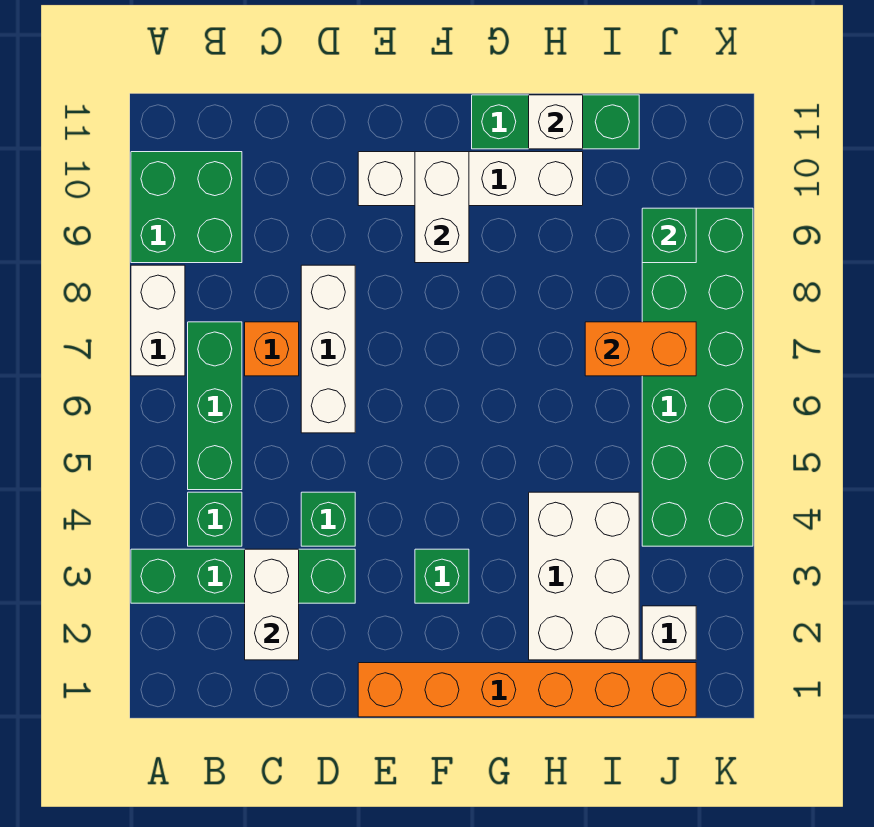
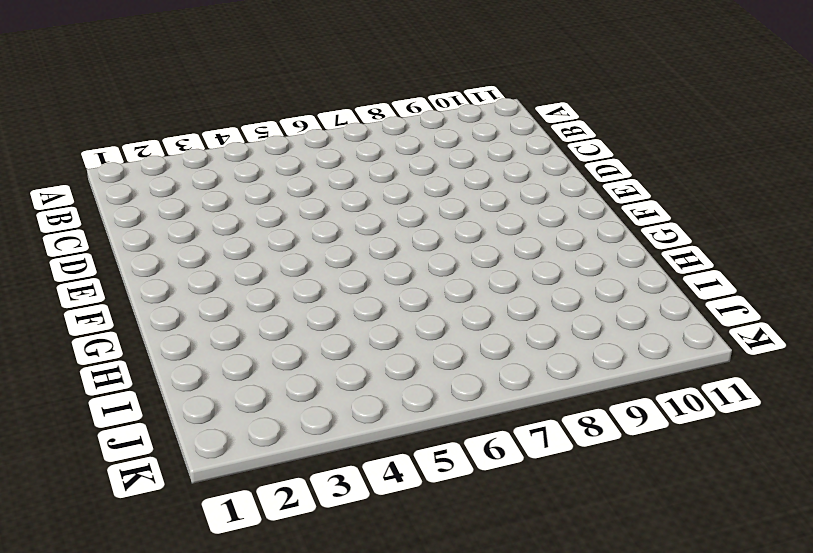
none -> green brick A3:D3 level 1
none -> white brick A7:A8 level 1
none -> green brick A9:B10 level 1

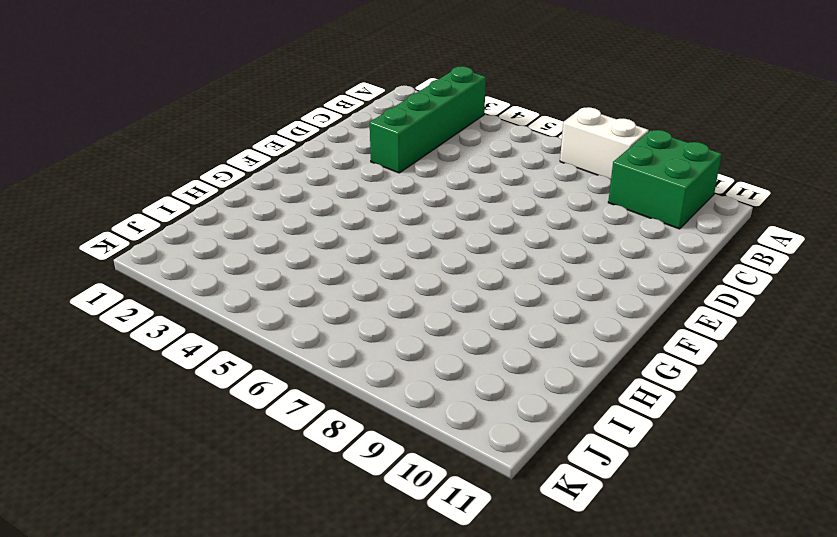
none -> green brick B4 level 1
none -> green brick B5:B7 level 1
none -> orange brick C7 level 1

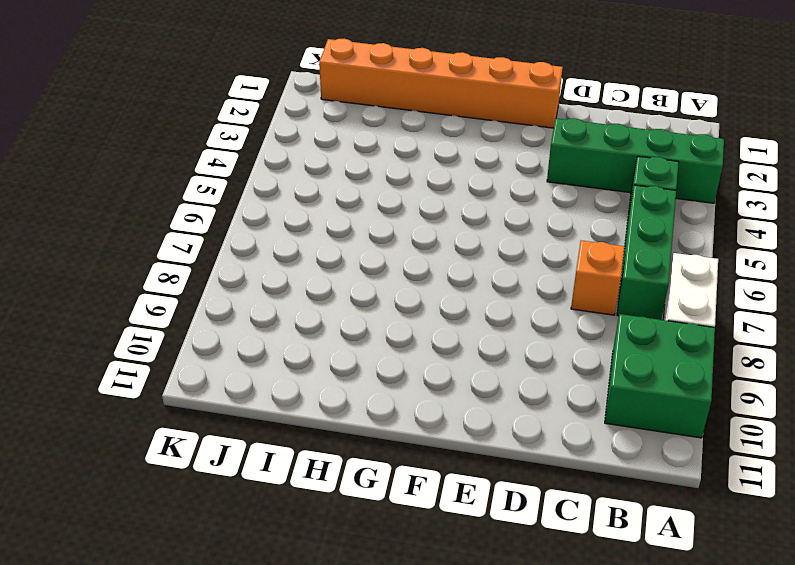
none -> green brick D4 level 1
none -> white brick D6:D8 level 1
none -> white brick E10:H10 level 1

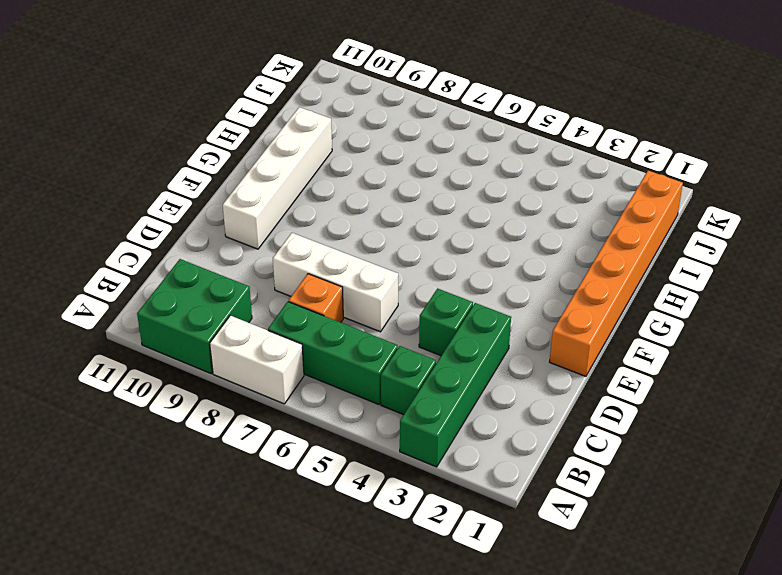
none -> green brick F3 level 1
none -> green brick G11:I11 level 1
none -> white brick H2:I4 level 1

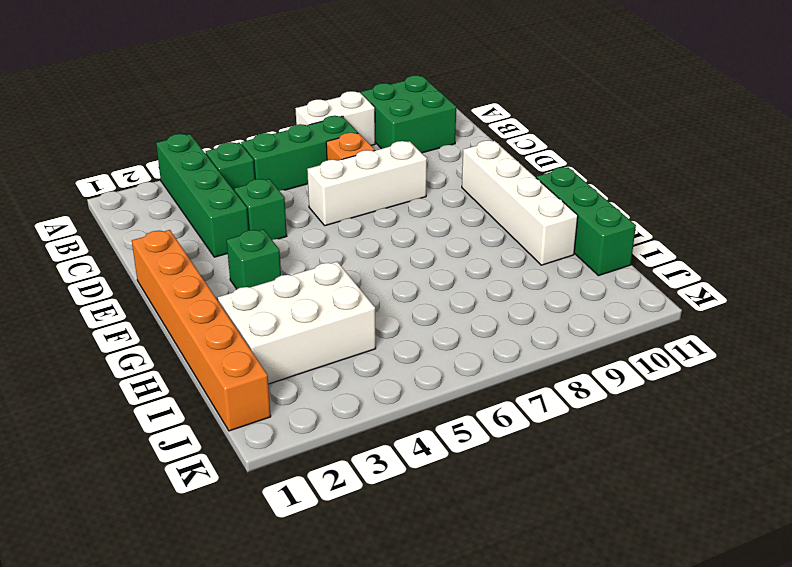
none -> white brick J2 level 1
none -> green brick J4:K9 level 1
none -> white brick C2:C3 level 2

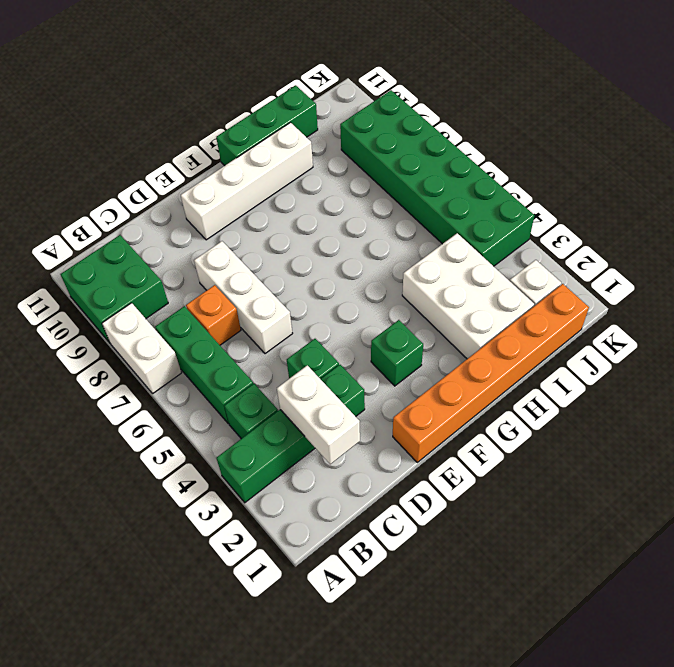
none -> white brick F9:F10 level 2
none -> white brick H11 level 2
none -> orange brick I7:J7 level 2

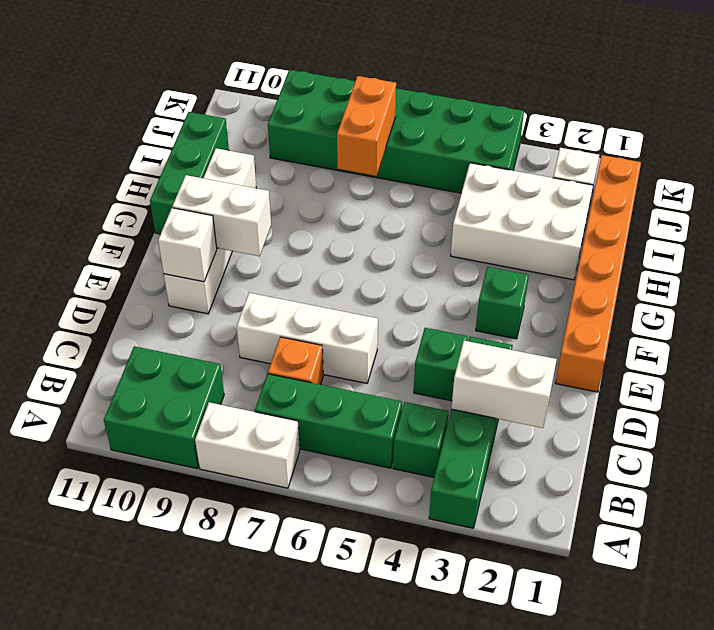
white brick E10 level 2 -> white brick H11 level 2
none -> green brick J9 level 2

